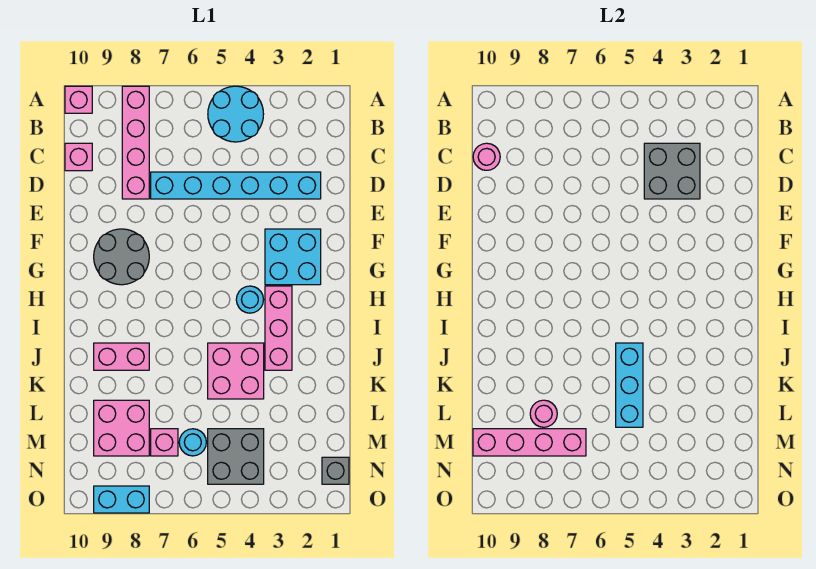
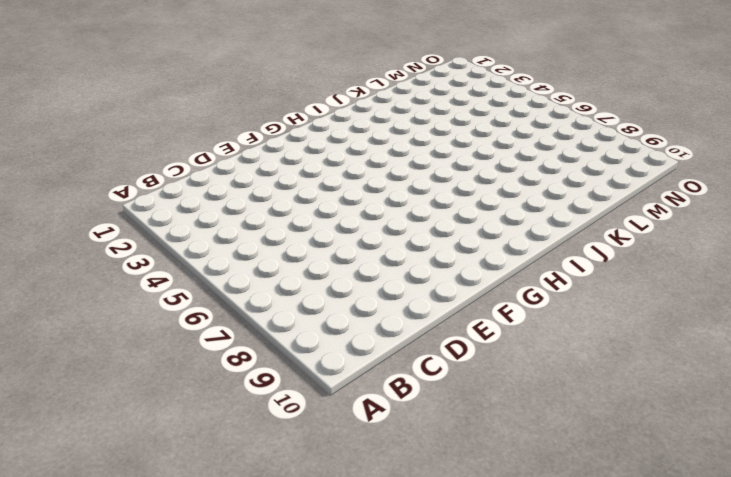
none -> cyan round brick A4:B5 level 1
none -> pink brick A8:D8 level 1
none -> pink brick A10 level 1

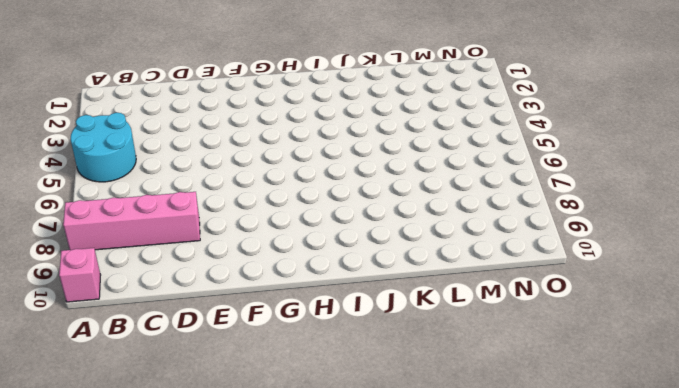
none -> pink brick C10 level 1
none -> cyan brick D2:D7 level 1
none -> cyan brick F2:G3 level 1

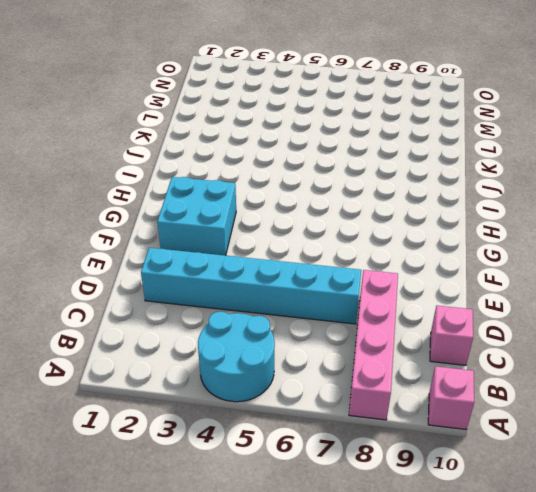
none -> grey round brick F8:G9 level 1
none -> pink brick H3:J3 level 1
none -> cyan round brick H4 level 1

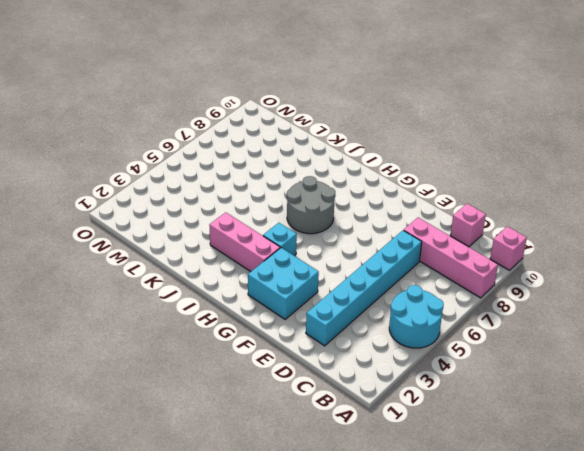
cyan brick H4 level 1 -> cyan round brick H4 level 1
grey round brick H6:I7 level 1 -> grey round brick F8:G9 level 1
none -> pink brick J4:K5 level 1
none -> pink brick J8:J9 level 1
none -> pink brick L8:M9 level 1

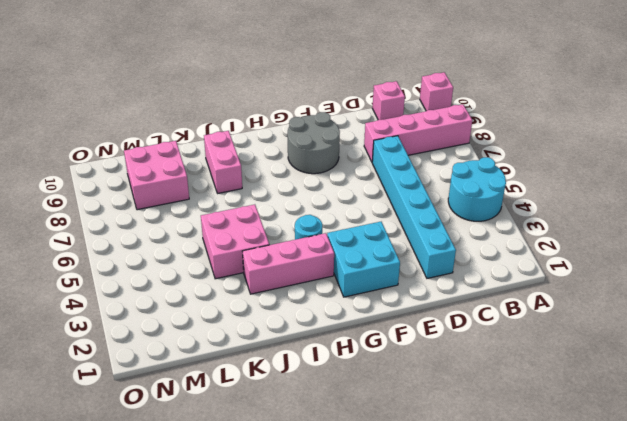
none -> grey brick M4:N5 level 1
none -> cyan round brick M6 level 1
none -> pink brick M7 level 1

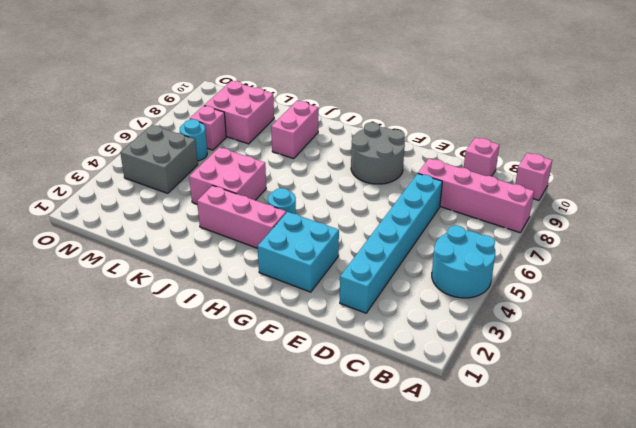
none -> grey brick N1 level 1
none -> cyan brick O8:O9 level 1
none -> grey brick C3:D4 level 2

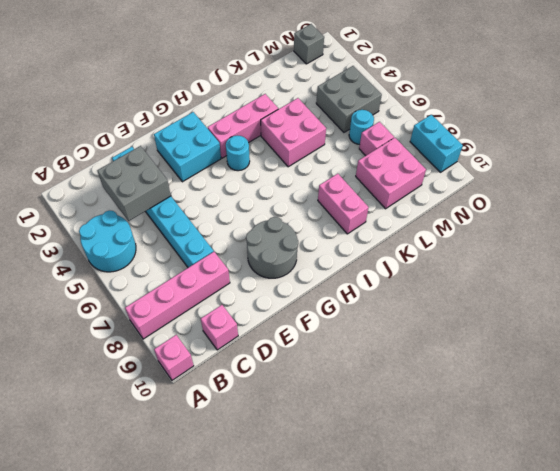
none -> pink round brick C10 level 2
none -> cyan brick J5:L5 level 2
none -> pink round brick L8 level 2

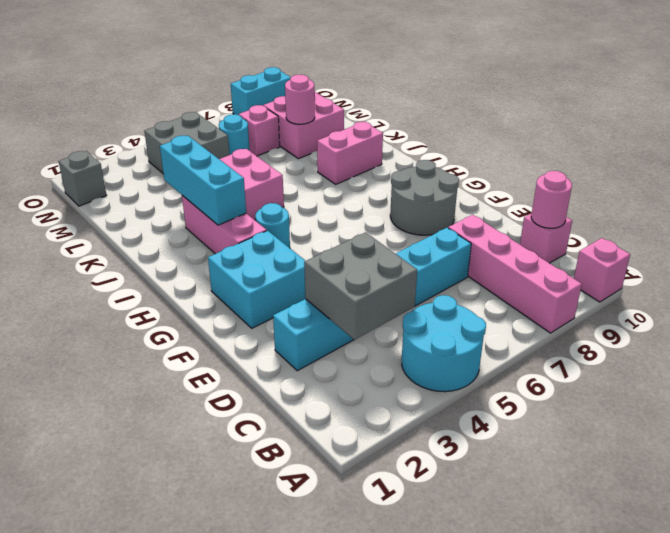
cyan brick I3:K3 level 2 -> cyan brick J5:L5 level 2
none -> pink brick M7:M10 level 2

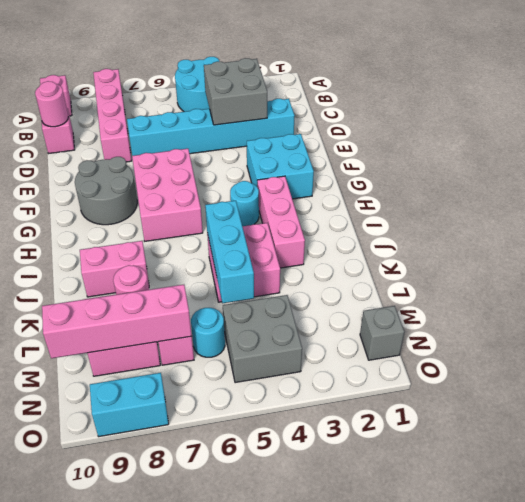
pink brick F6:H7 level 1 -> none

